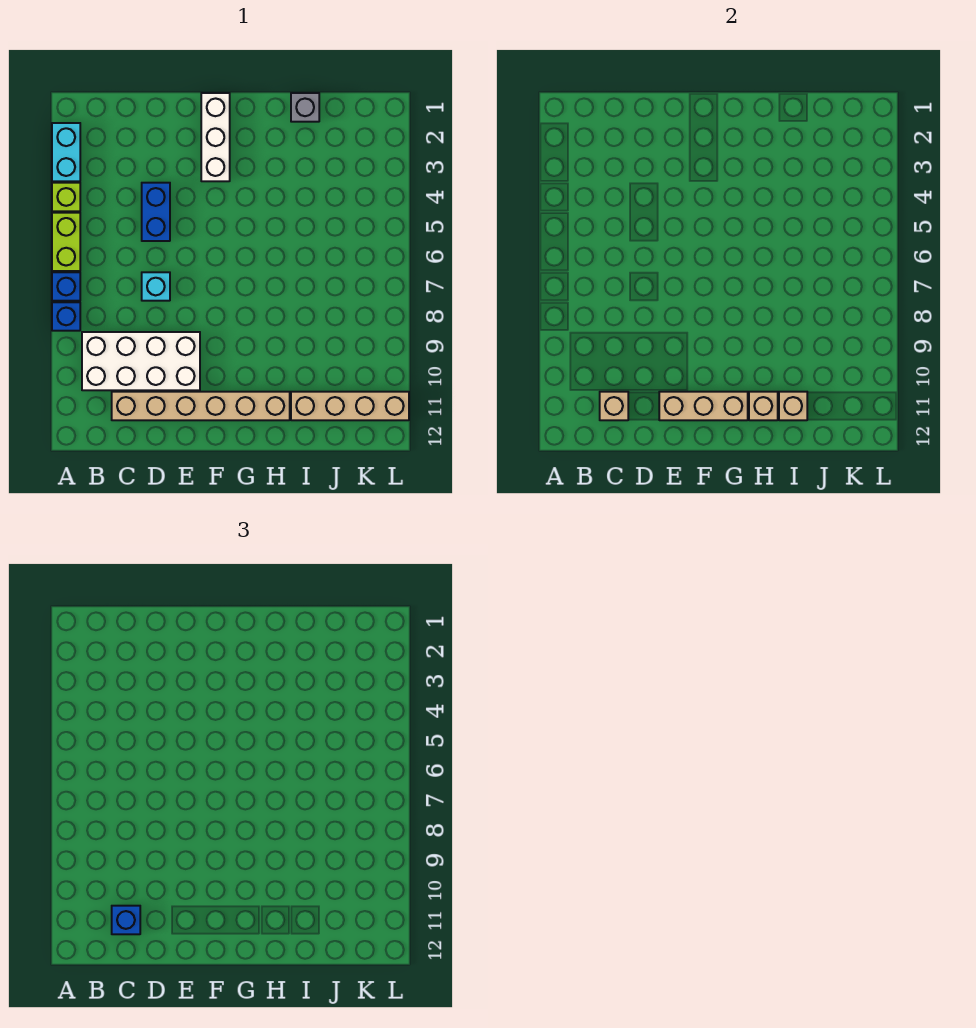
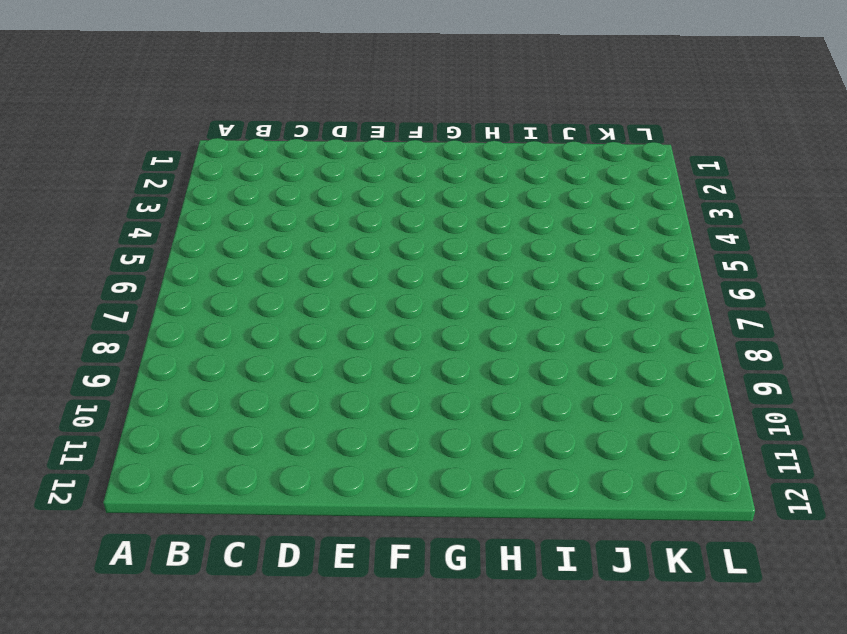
none -> cyan brick A2:A3 level 1
none -> lime brick A4 level 1
none -> lime brick A5:A6 level 1

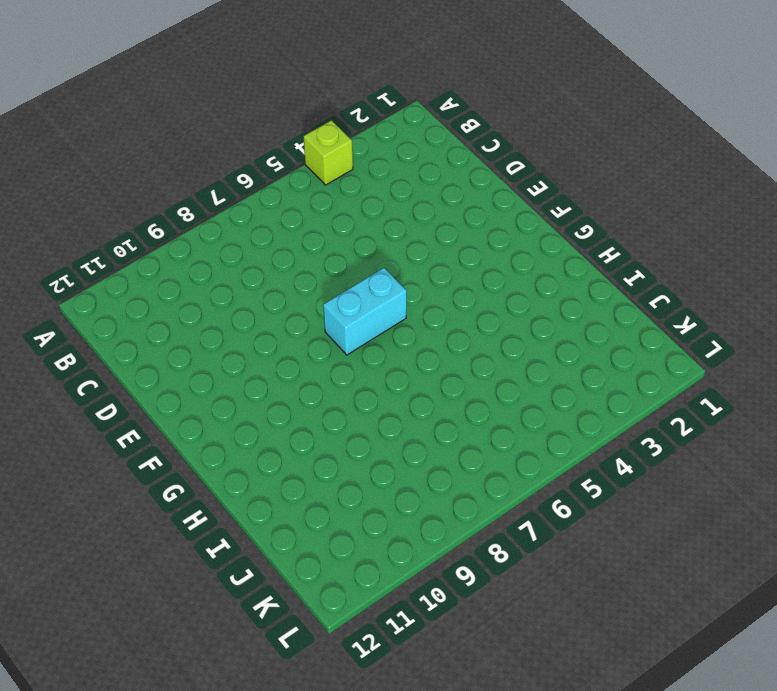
cyan brick F6:F7 level 1 -> cyan brick A2:A3 level 1
none -> lime brick A5:A6 level 1
none -> blue brick A7 level 1
none -> blue brick A8 level 1

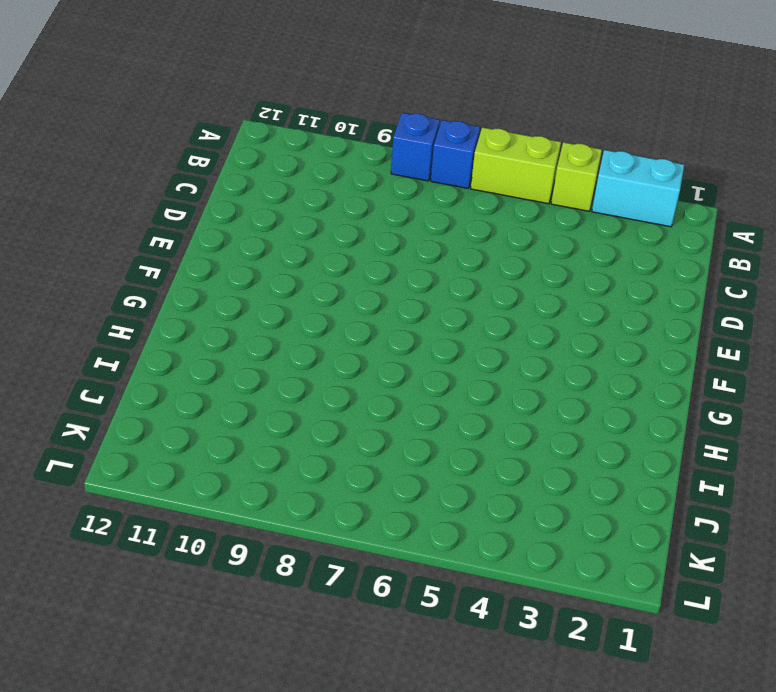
none -> white brick B9:E10 level 1
none -> tan brick C11:H11 level 1
none -> blue brick D4:D5 level 1

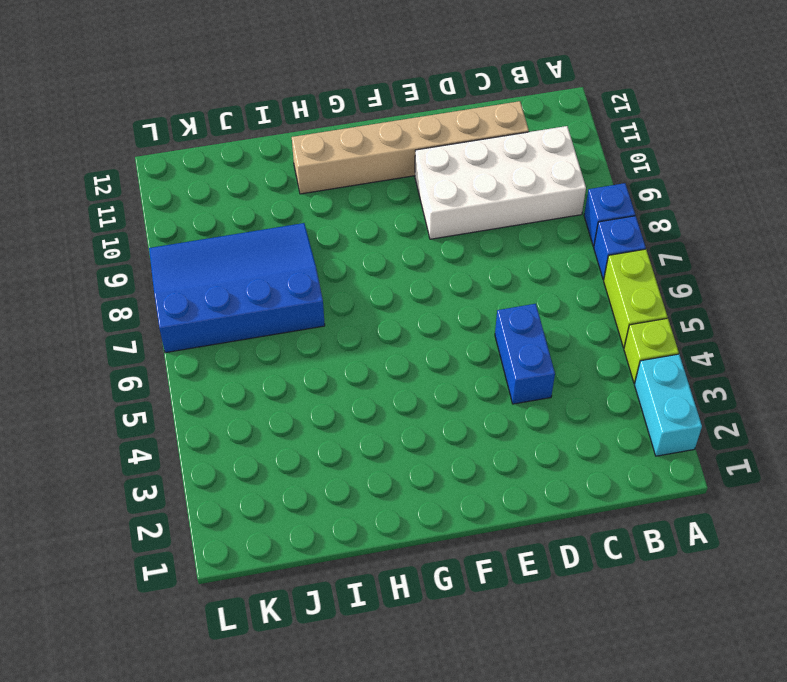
blue slope I7:L9 level 1 top 7 -> none
none -> cyan brick D7 level 1
none -> white brick F1:F3 level 1
none -> grey brick I1 level 1

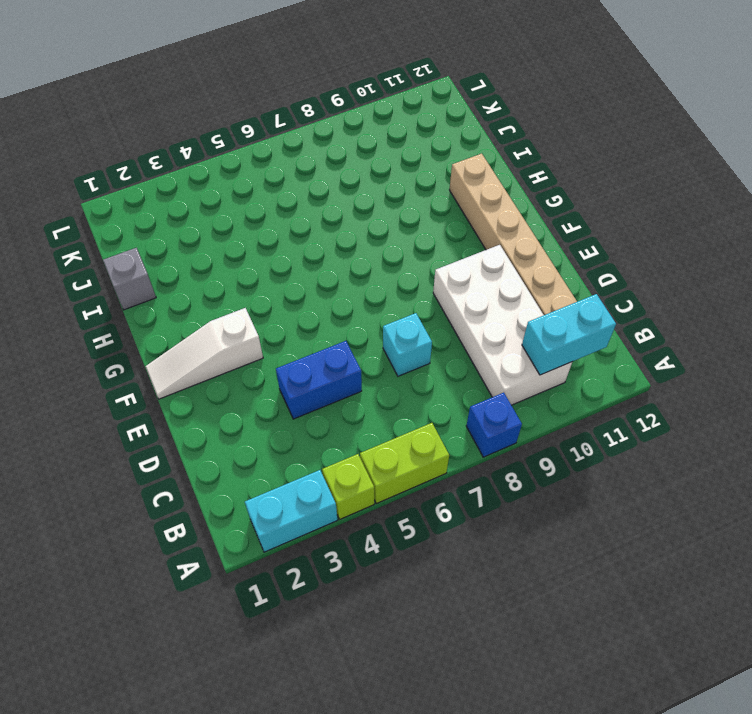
cyan brick B10:B11 level 2 -> none
white slope F1:F3 level 1 top 3 -> white brick F1:F3 level 1
none -> blue brick A7 level 1
none -> tan brick I11:L11 level 1
none -> tan brick C11 level 2

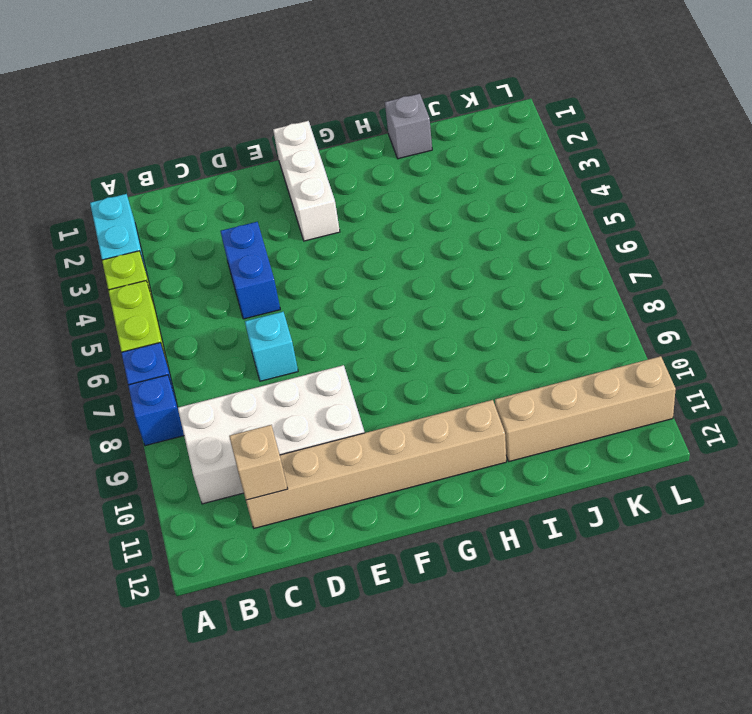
none -> tan brick E11:G11 level 2
none -> tan brick H11 level 2
none -> tan brick I11 level 2

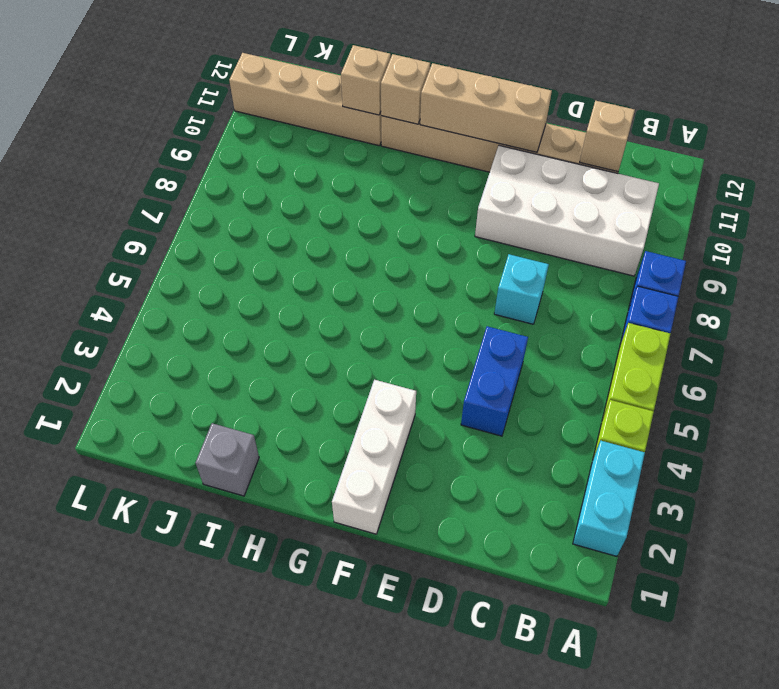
none -> blue brick C11 level 3

